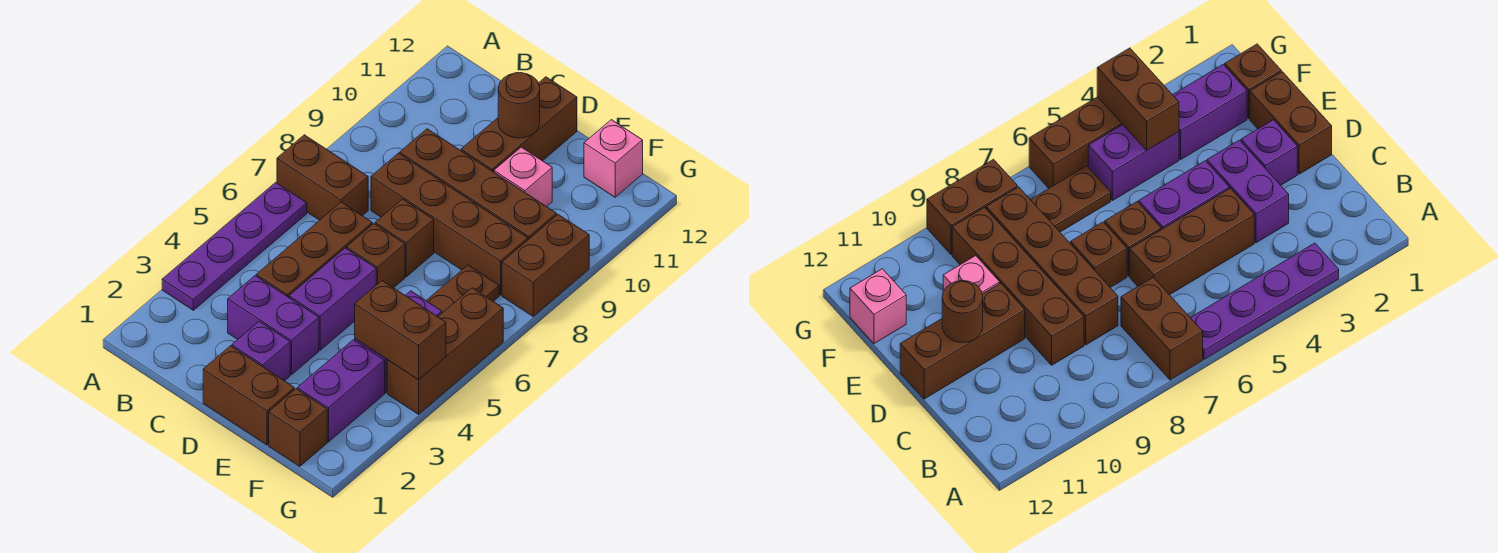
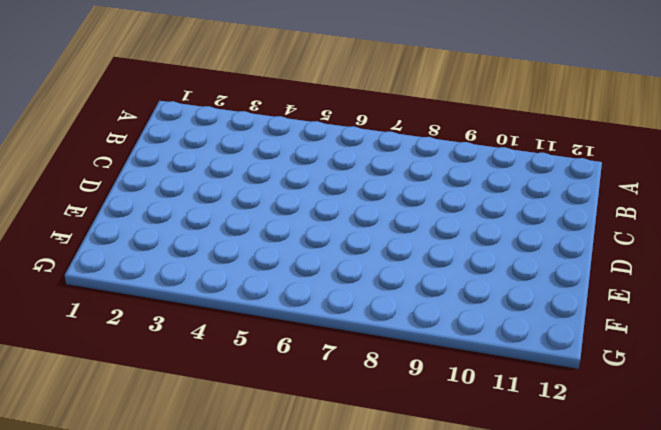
none -> purple plate A3:A6 level 1
none -> brown brick A7:B7 level 1
none -> purple brick C3:D3 level 1

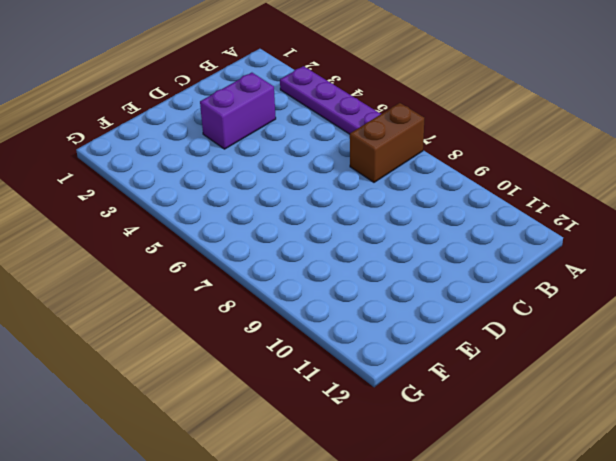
none -> brown brick C4:C6 level 1
none -> brown brick C8:F8 level 1
none -> brown brick C9:F9 level 1

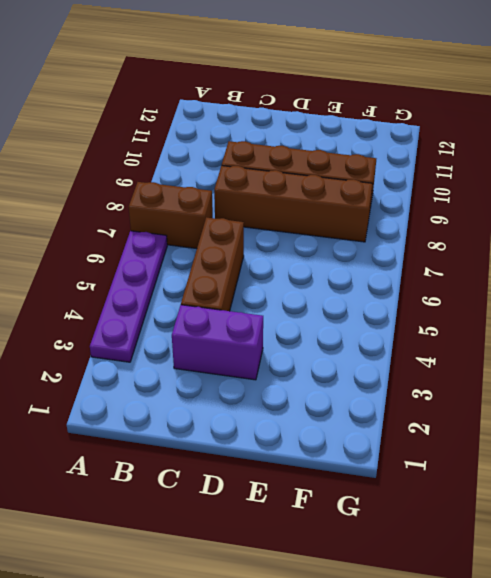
none -> brown brick D1:E1 level 1
none -> purple brick D2 level 1
none -> purple brick D4:D5 level 1

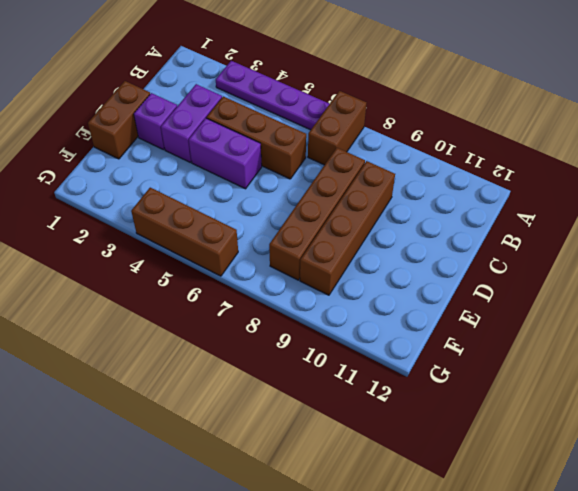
none -> brown brick D6 level 1
none -> brown brick D7 level 1
none -> brown brick D10:D12 level 1

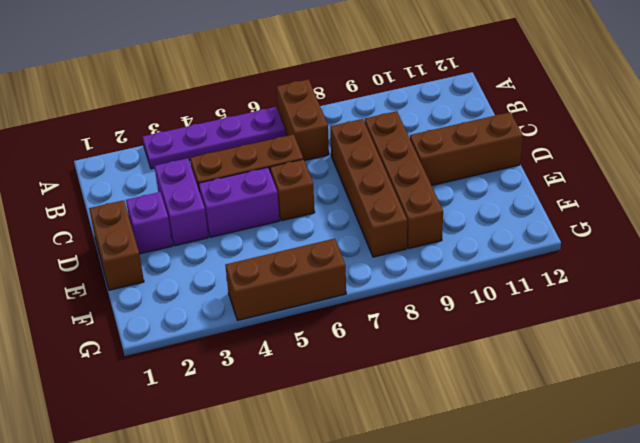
none -> brown brick D7 level 1
none -> pink brick E10 level 1
none -> brown brick F1 level 1

